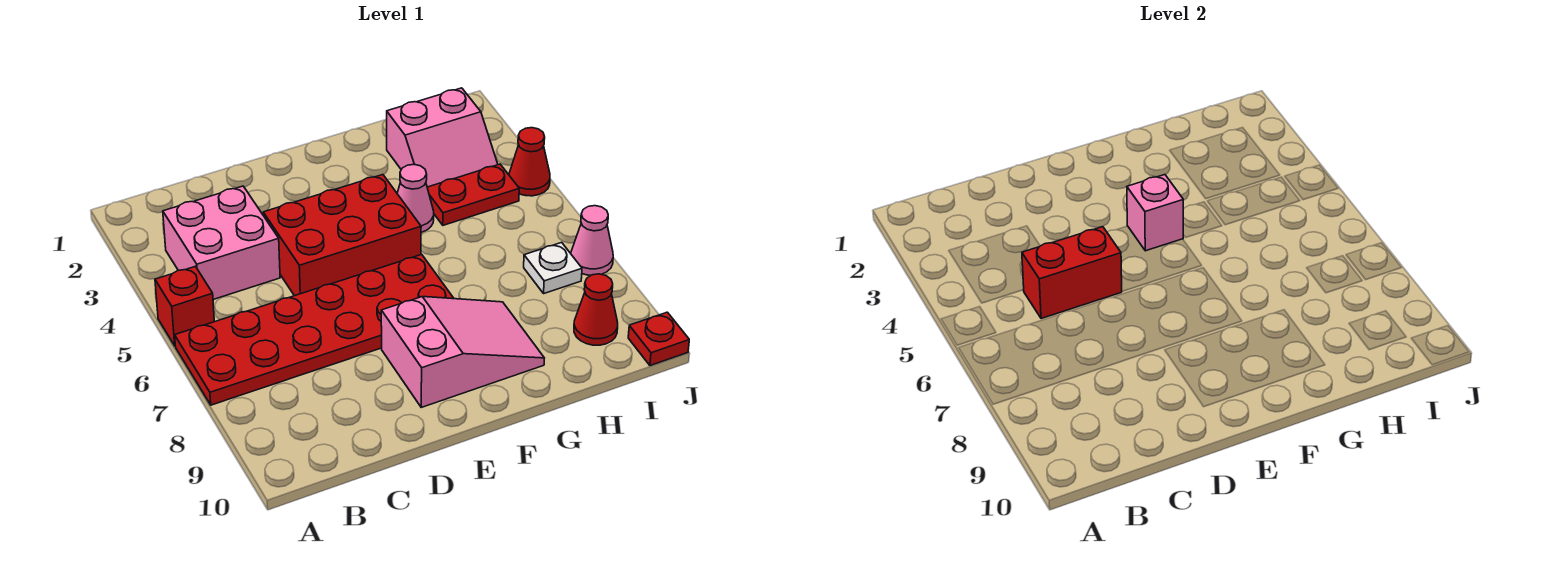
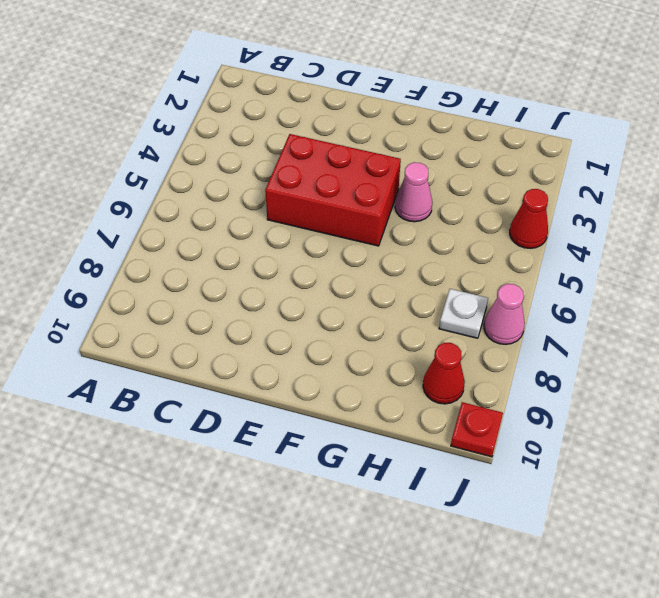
none -> red brick A5 level 1
none -> red plate A6:F7 level 1
none -> pink brick B3:C4 level 1

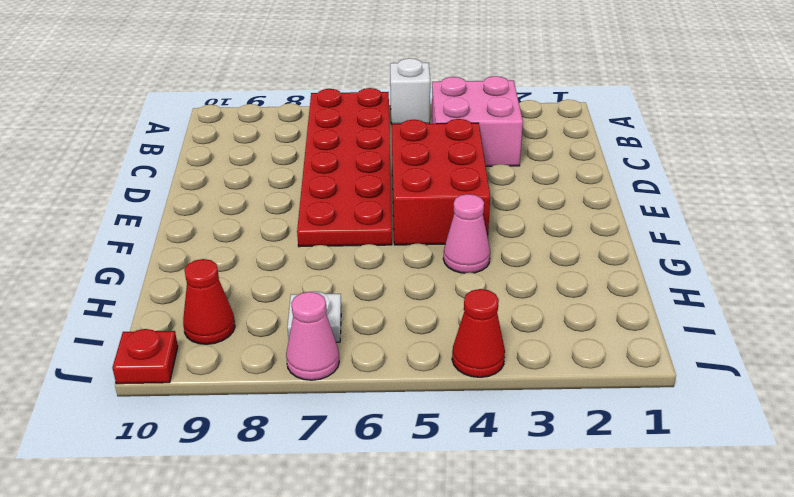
white brick A5 level 1 -> red brick A5 level 1
none -> pink slope E8:G9 level 1 top E
none -> pink slope H2:I3 level 1 top 2
none -> red plate H4:I4 level 1

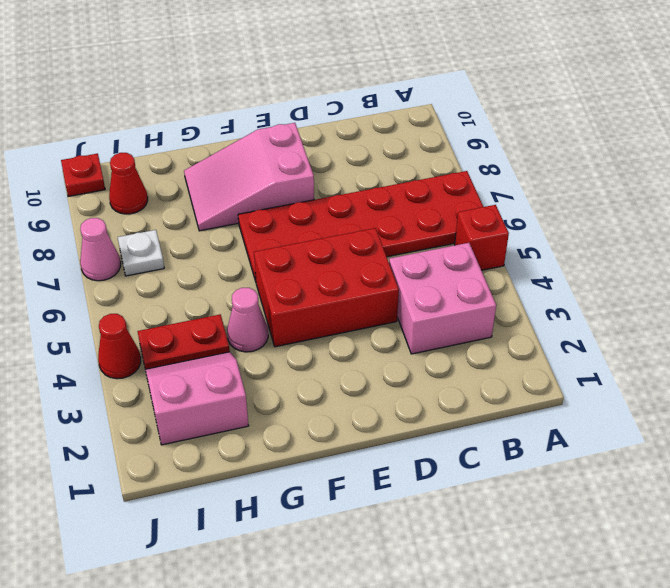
none -> red brick C5:D5 level 2
none -> pink brick F4 level 2

